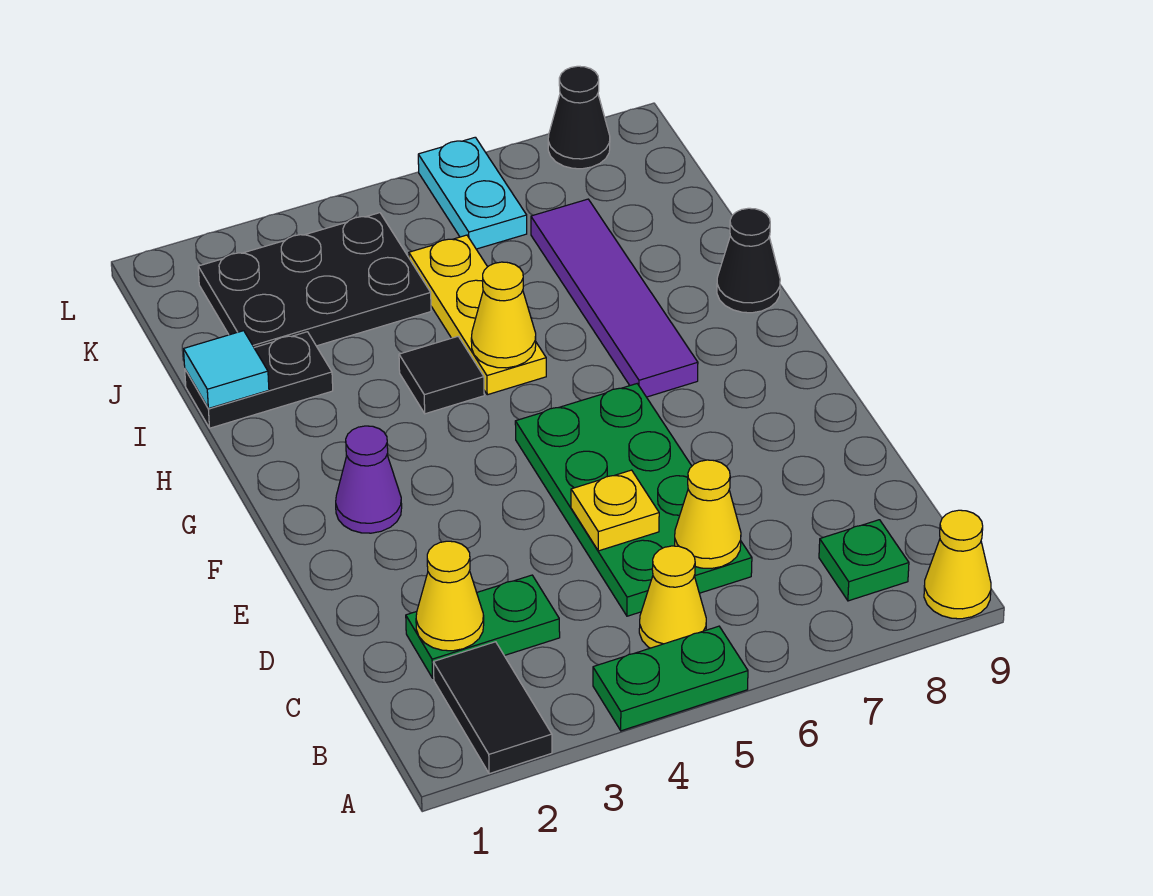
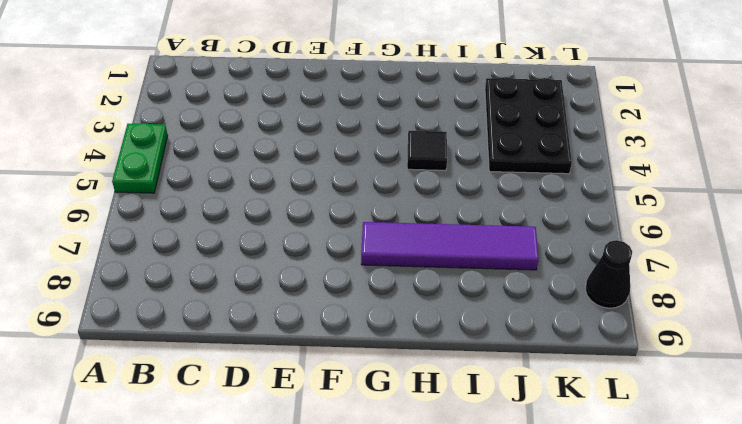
none -> black tile A2:B2 level 1
none -> yellow cone A9 level 1
none -> yellow cone B5 level 1

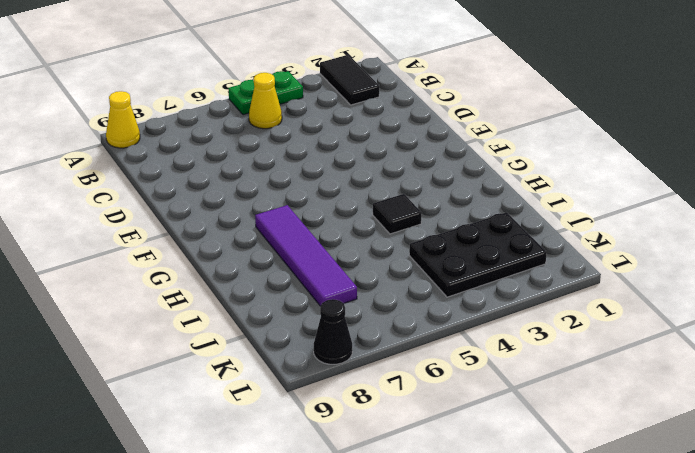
none -> green plate B8 level 1
none -> green plate C2:C3 level 1
none -> green plate C5:F6 level 1

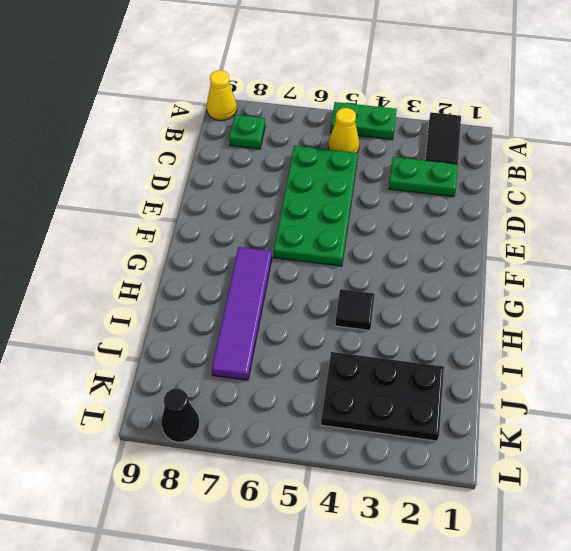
none -> purple cone F2 level 1
none -> yellow plate H5:J5 level 1
none -> black cone H9 level 1

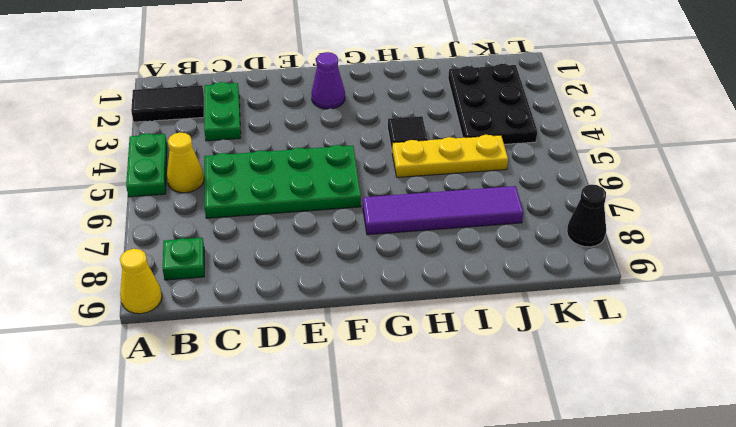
none -> black cone H9 level 1
none -> black plate I1:I2 level 1
none -> cyan plate K6:L6 level 1

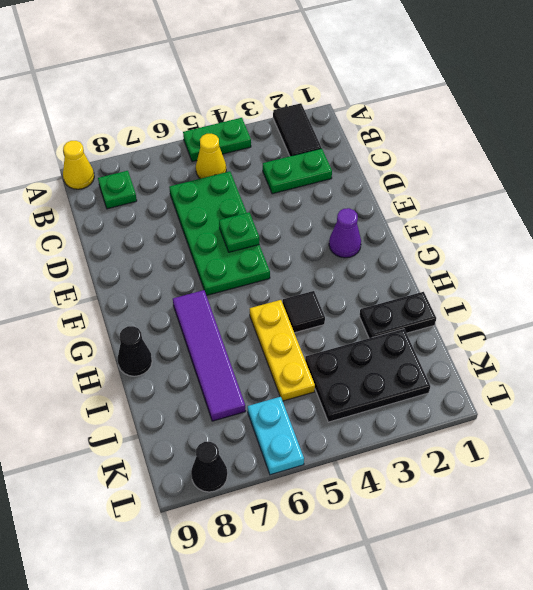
green plate E5 level 2 -> none
none -> yellow cone C2 level 2
none -> yellow cone C6 level 2
none -> yellow plate D5 level 2

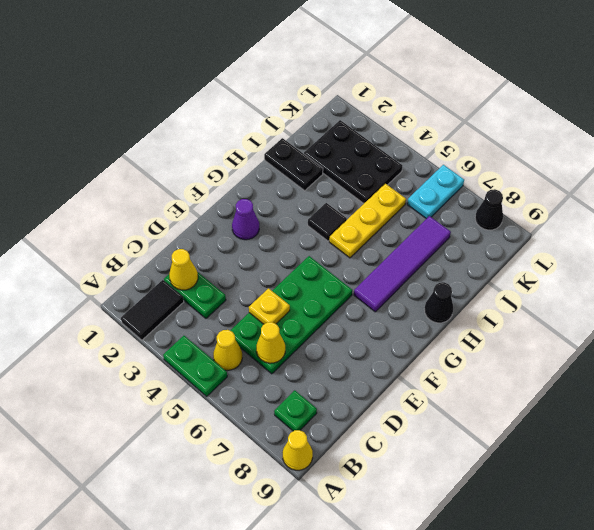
none -> yellow cone H5 level 2
none -> cyan tile I1 level 2

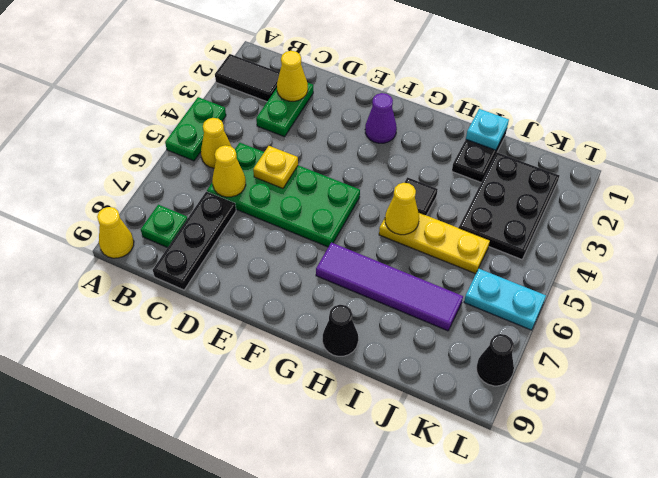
black plate C7:C9 level 1 -> none
cyan plate I1 level 2 -> cyan tile I1 level 2

